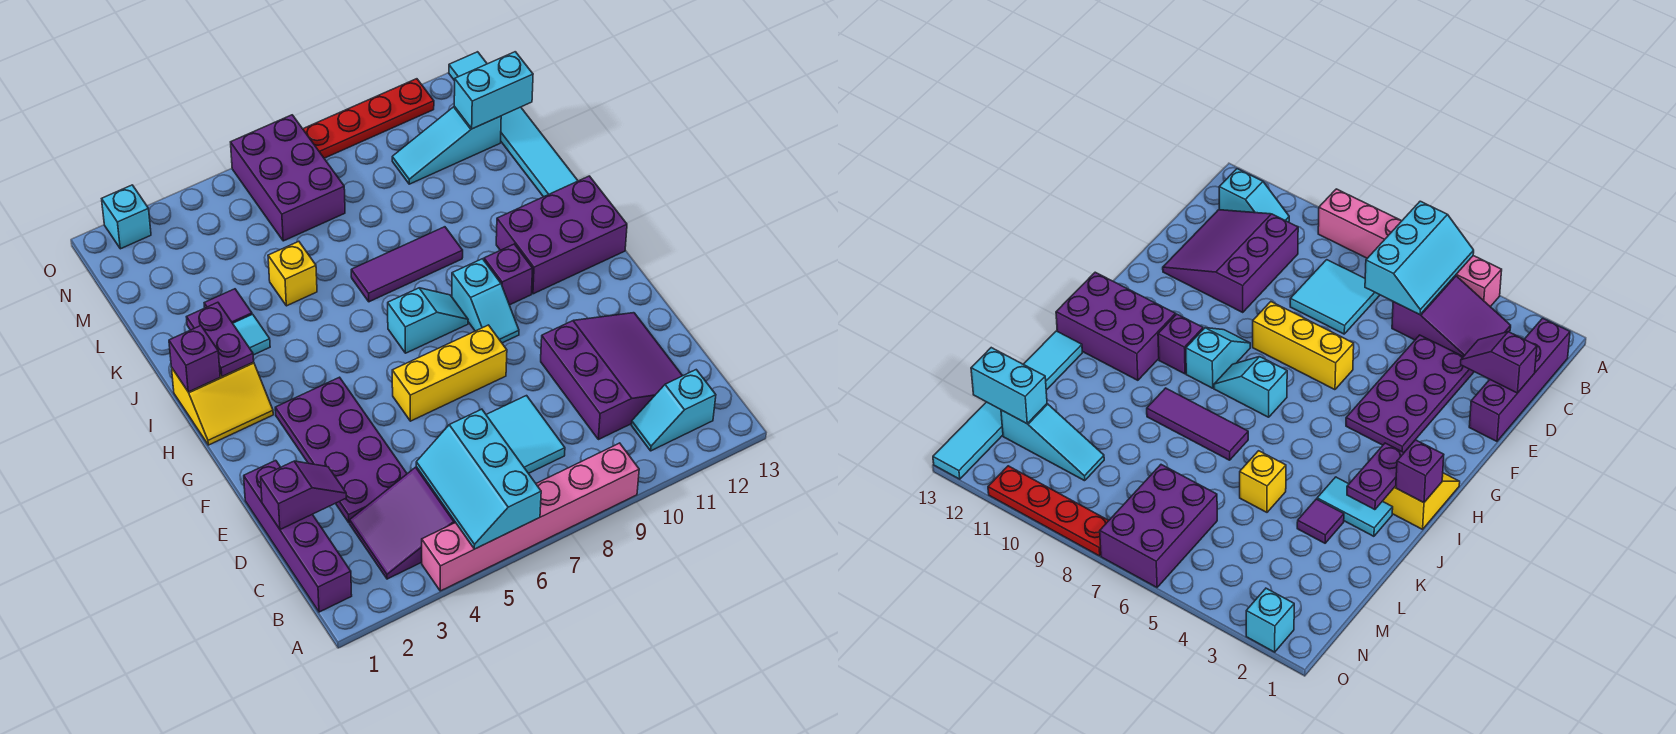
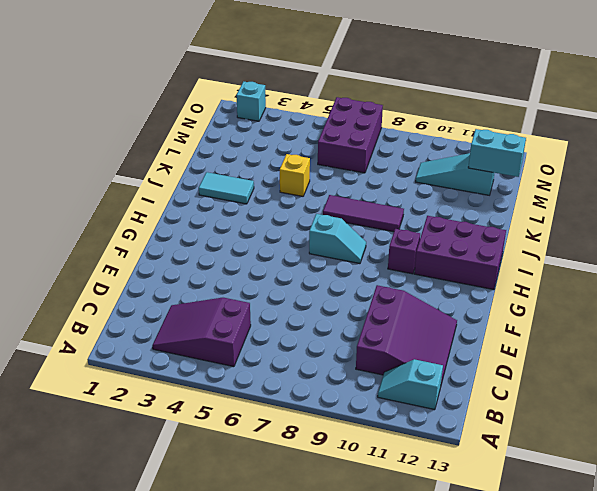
none -> pink brick A4:A9 level 1
none -> purple brick B1:E1 level 1
none -> cyan tile C7:D8 level 1

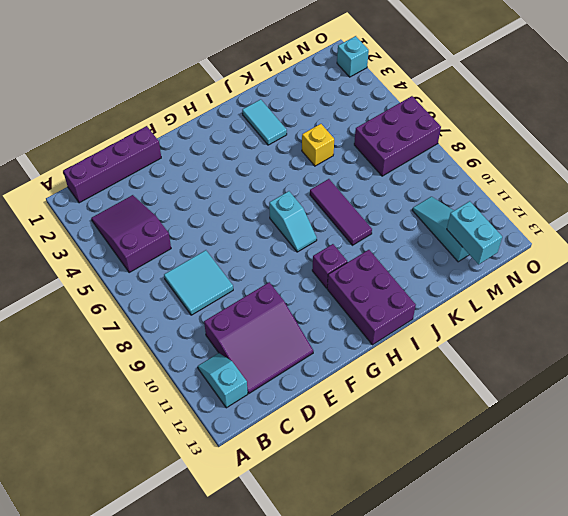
none -> pink brick A4:A9 level 1
none -> purple plate D3:G4 level 1
none -> yellow brick F6:F8 level 1

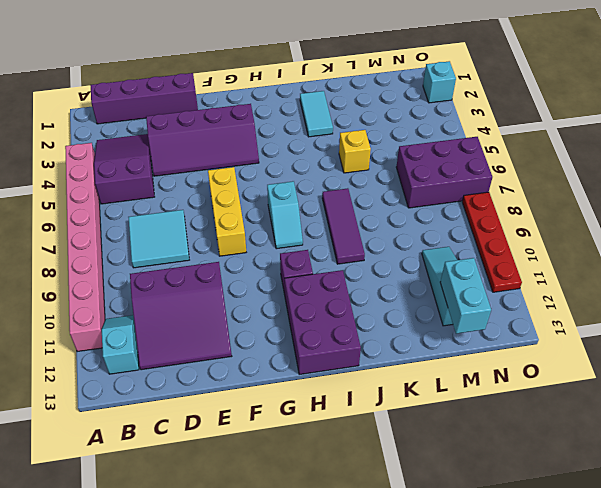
pink brick A4:A11 level 1 -> pink brick A4:A9 level 1
purple slope D3:G4 level 1 top 3 -> purple plate D3:G4 level 1
none -> cyan slope G9:H9 level 1 top H
none -> yellow slope H1:I2 level 1 top I
none -> cyan tile J13:O13 level 1

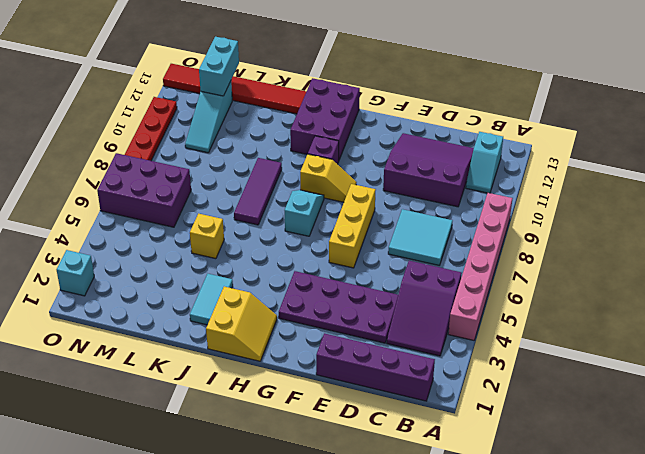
yellow slope G9:H9 level 1 top H -> cyan slope G9:H9 level 1 top H
red tile J13:O13 level 1 -> cyan tile J13:O13 level 1
none -> purple tile K3 level 1
none -> cyan slope A5:C6 level 2 top 6
none -> purple slope D1:D2 level 2 top 1

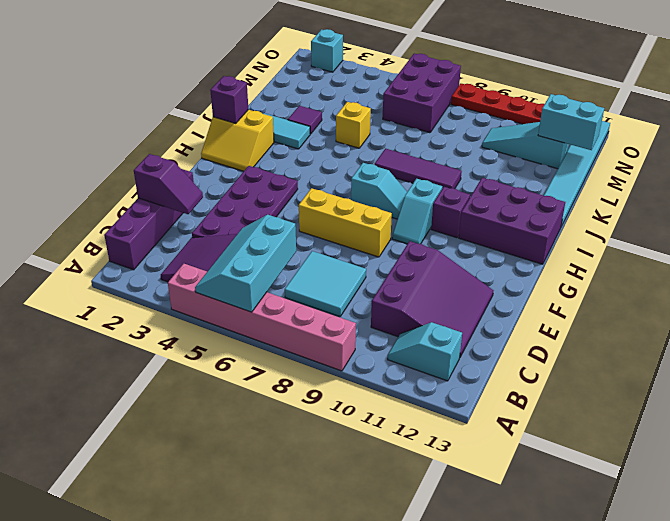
none -> purple plate I2:J2 level 2

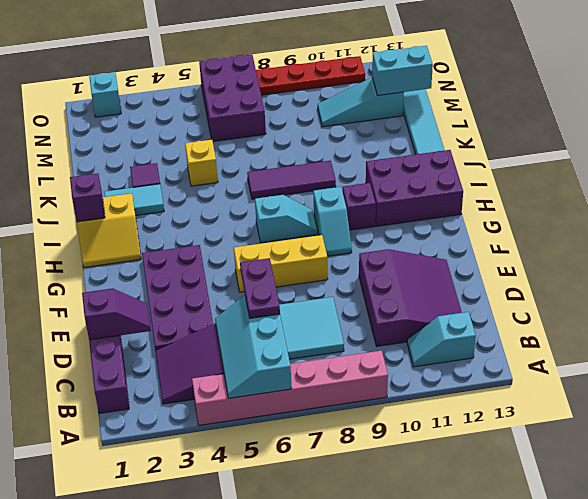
purple plate C6:D6 level 3 -> purple plate I2:J2 level 2

